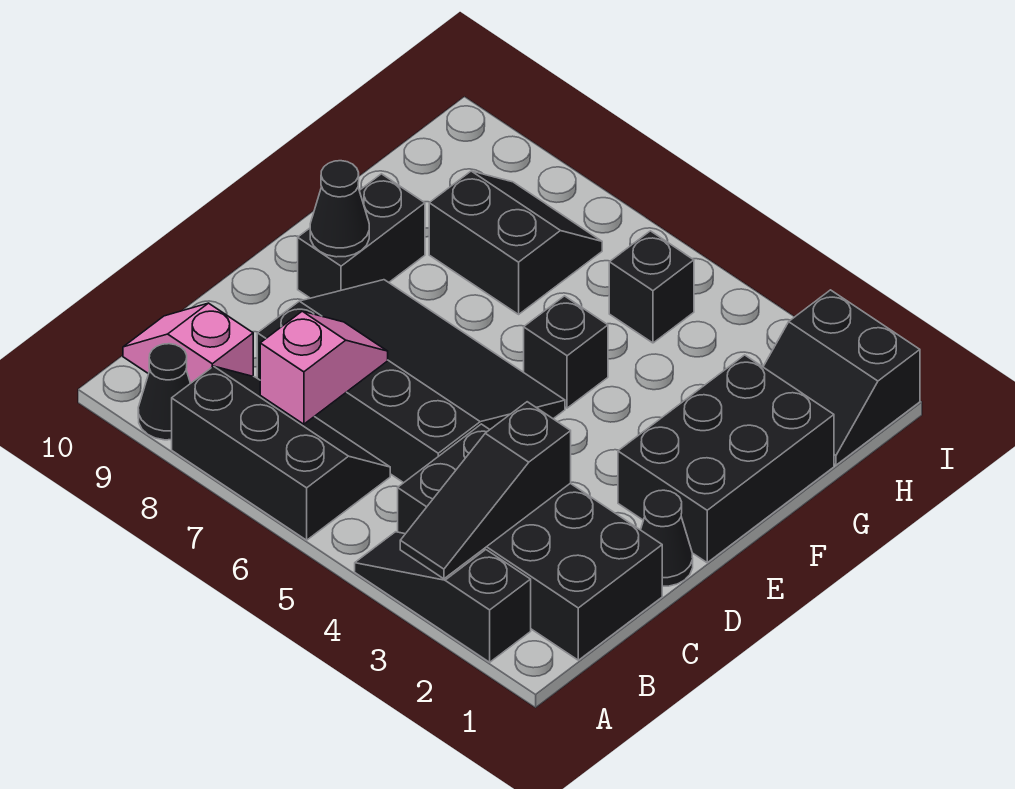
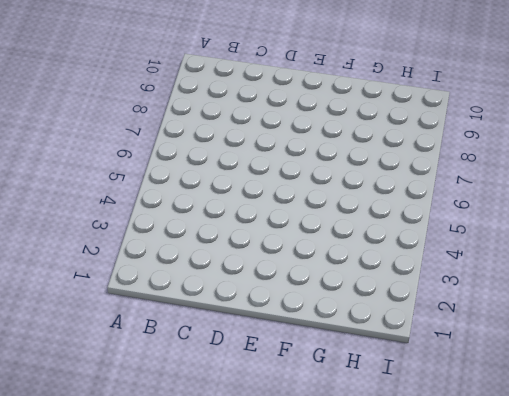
none -> black slope A2:A4 level 1 top 2
none -> black slope A6:B8 level 1 top A
none -> black cone A9 level 1

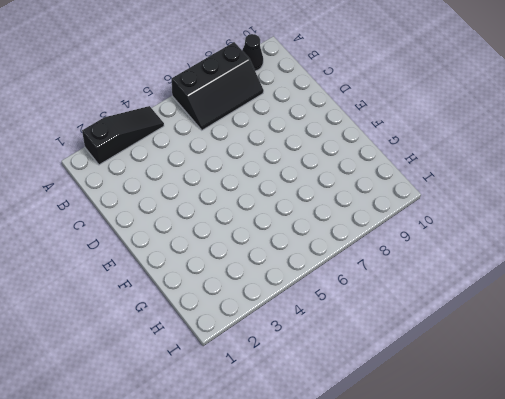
none -> black brick B1:C4 level 1
none -> pink slope B9:B10 level 1 top 9
none -> black slope C5:E8 level 1 top C

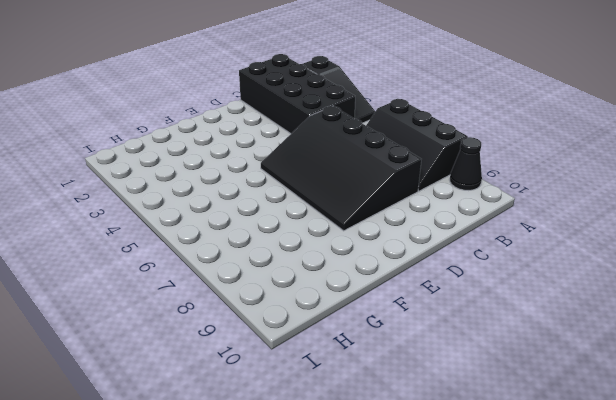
none -> pink slope B9:B10 level 1 top 9
none -> black cone D1 level 1
none -> black brick E1:G2 level 1

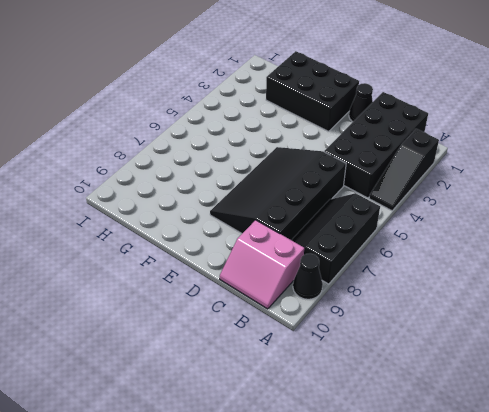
pink slope B9:C10 level 1 top 9 -> pink slope B9:B10 level 1 top 9
none -> black brick E9:F9 level 1
none -> black brick F5 level 1
none -> black slope G7:H8 level 1 top G

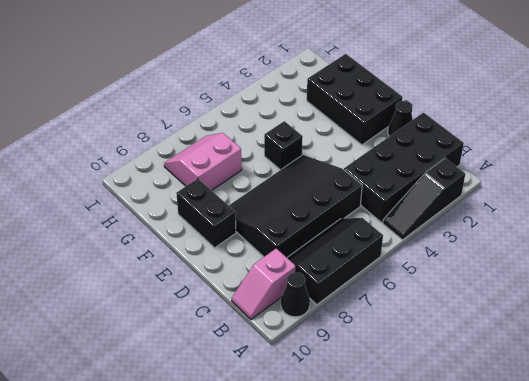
pink slope G7:H8 level 1 top G -> black slope G7:H8 level 1 top G
none -> black slope H1:I2 level 1 top I
none -> black brick H5 level 1
none -> black slope A3:C3 level 2 top C

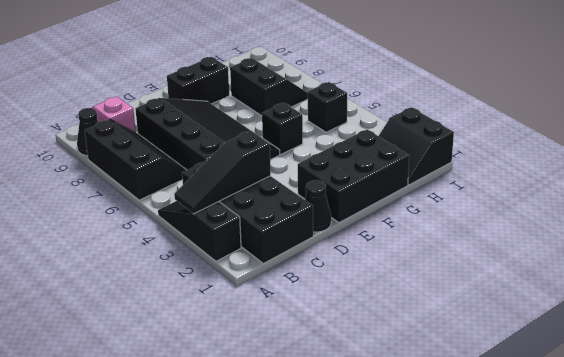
none -> pink slope B7:C7 level 2 top B
none -> black cone E9 level 2

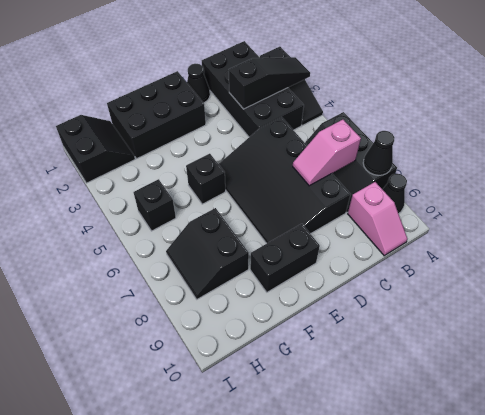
black cone A8 level 2 -> black cone E9 level 2

